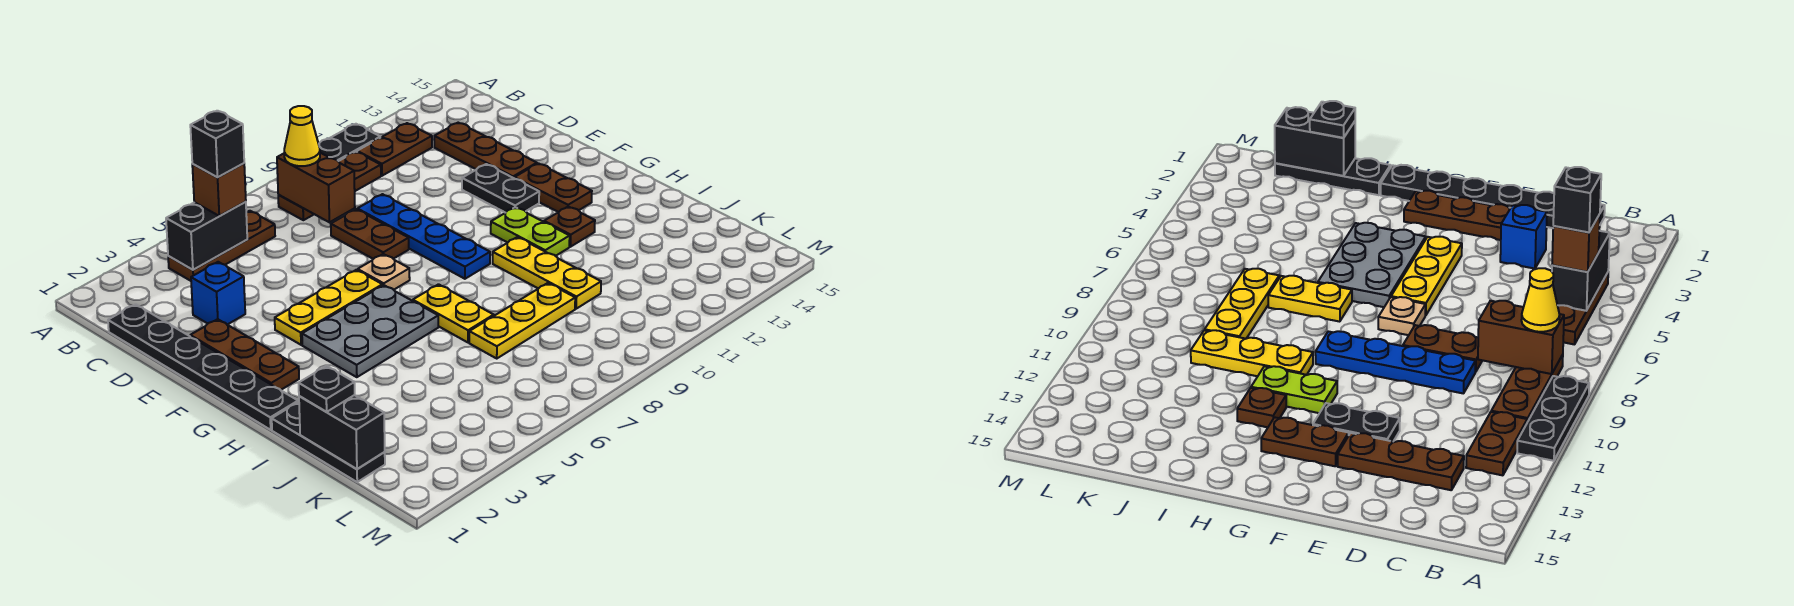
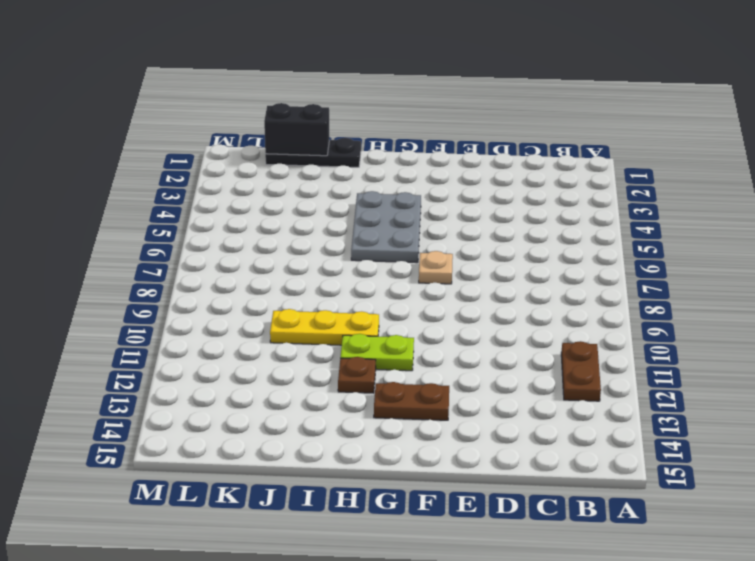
none -> black plate A9:A11 level 1
none -> brown plate B4:B6 level 1
none -> brown plate B8:B10 level 1

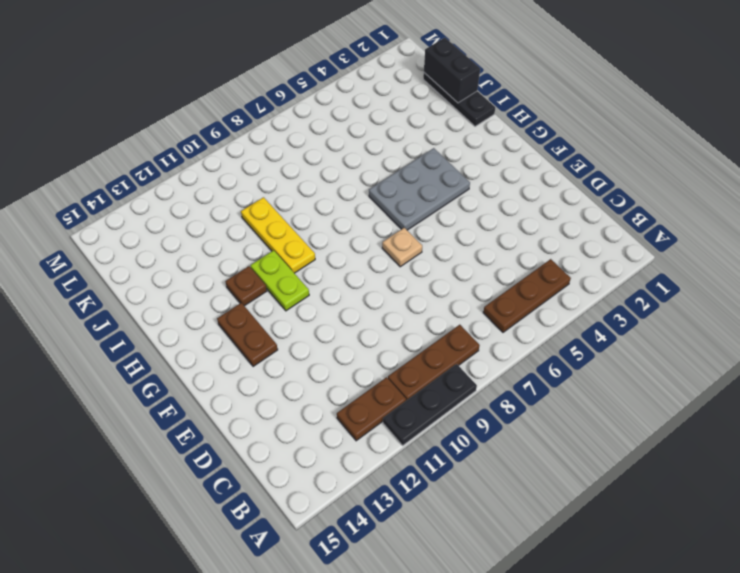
none -> black plate C1:H1 level 1
none -> brown plate C13:E13 level 1
none -> blue brick D3 level 1

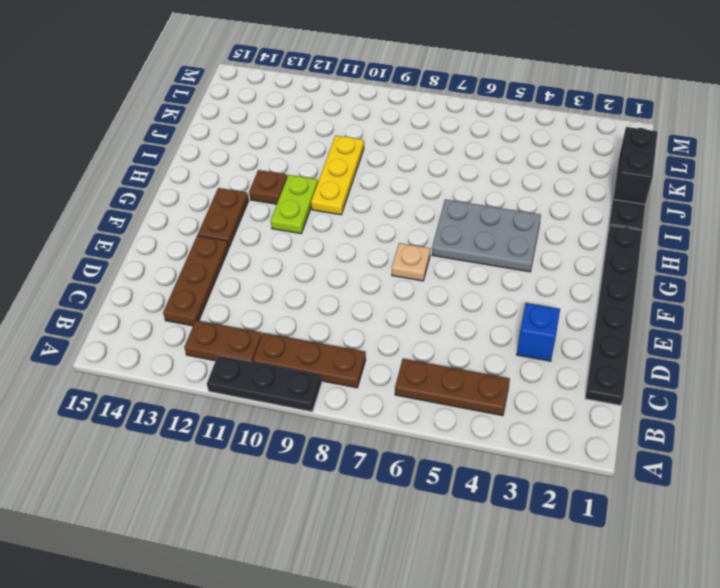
none -> brown plate D8:E8 level 1
none -> blue plate D9:G9 level 1
none -> brown plate E2:G2 level 1

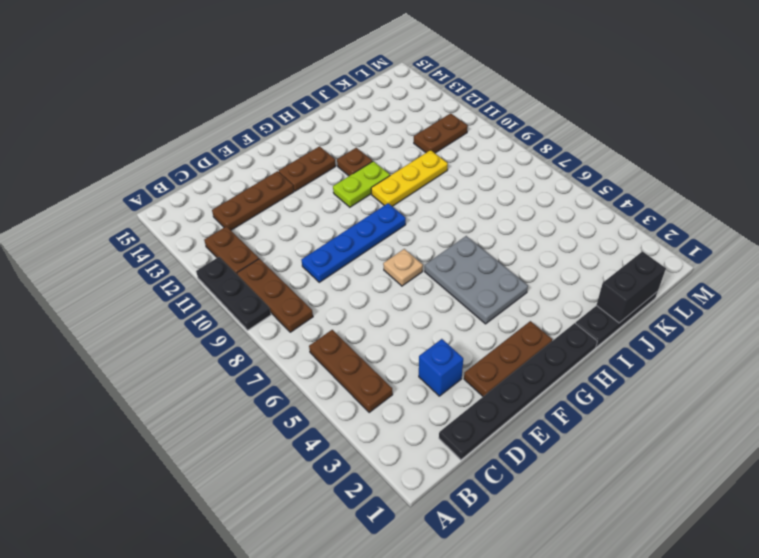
brown plate K11:L11 level 1 -> brown plate D8:E8 level 1
none -> black plate E12:F12 level 1
none -> yellow plate F4:F6 level 1
none -> yellow plate H7:I7 level 1

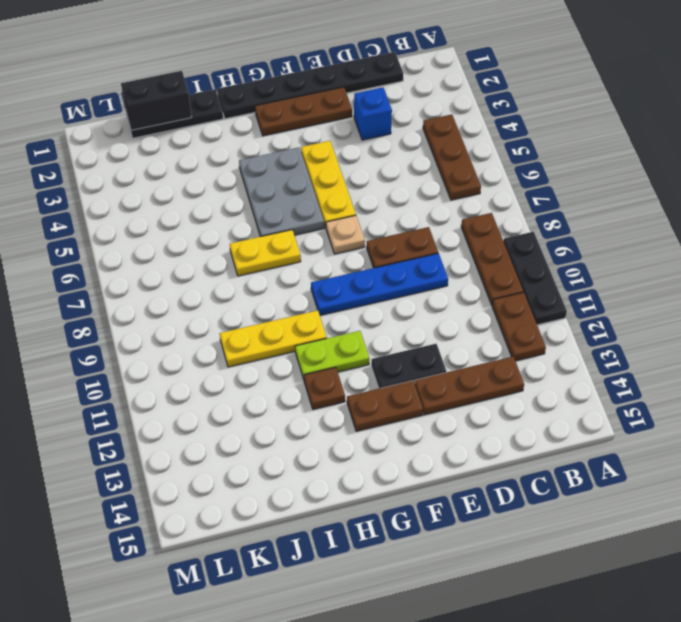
none -> yellow plate J7:J9 level 1
none -> black brick B4:B5 level 2
none -> brown brick B8:C8 level 2

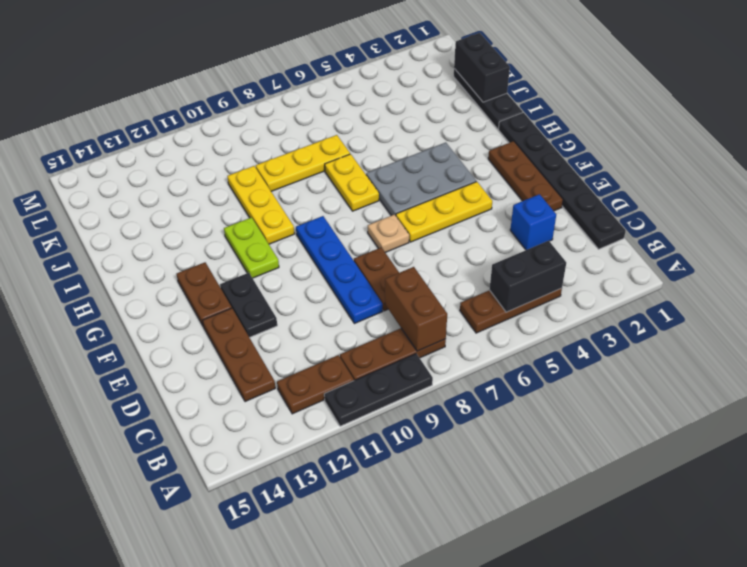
none -> brown plate H12 level 1
none -> brown brick B5 level 3
none -> yellow cone B8 level 3

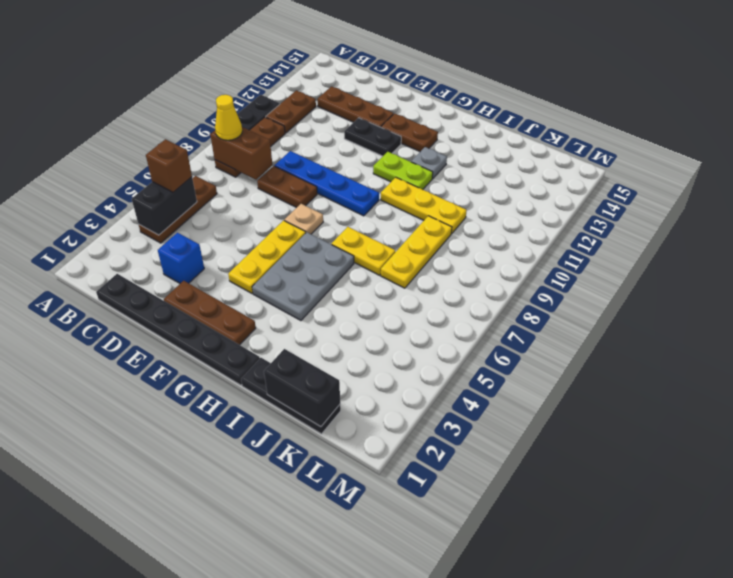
grey plate H12 level 1 -> brown plate H12 level 1
none -> black plate J1 level 3
none -> black brick B5 level 4

